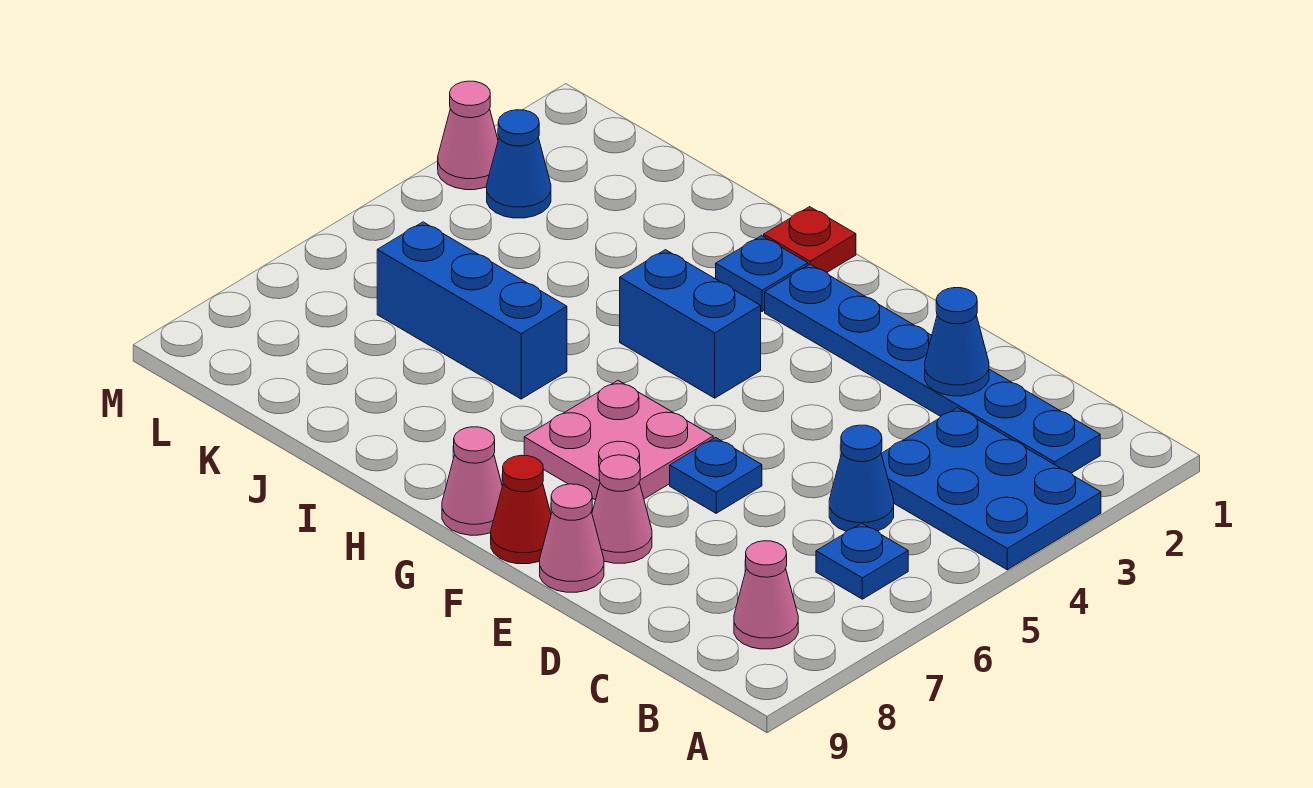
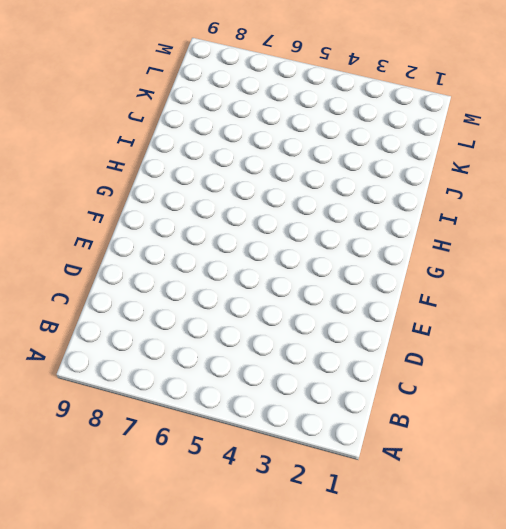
none -> blue plate A3:C4 level 1
none -> blue plate B2:G2 level 1
none -> blue plate B6 level 1

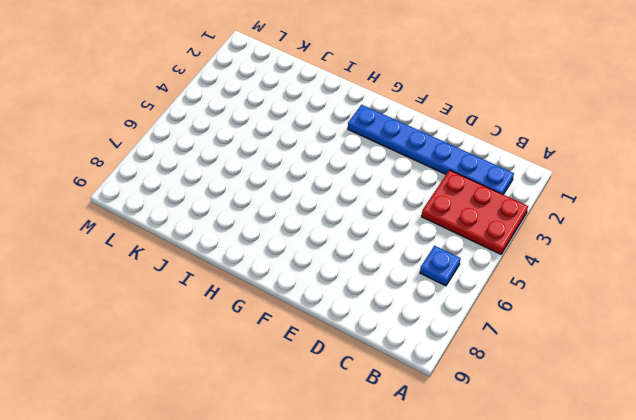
red plate A3:C4 level 1 -> blue plate A3:C4 level 1
none -> pink cone B8 level 1
none -> blue cone C5 level 1
none -> blue plate E6 level 1

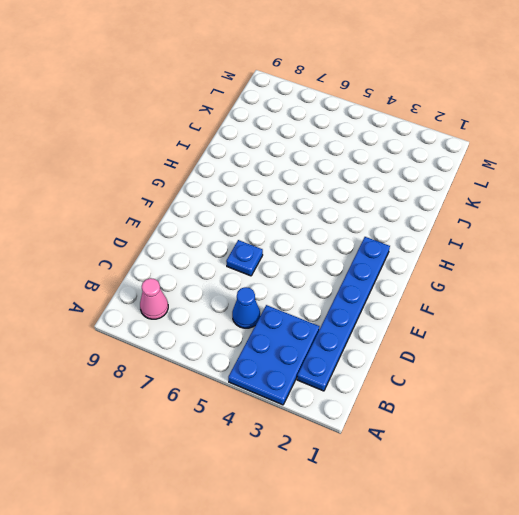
none -> blue plate B6 level 1
none -> pink cone E8 level 1
none -> pink cone E9 level 1

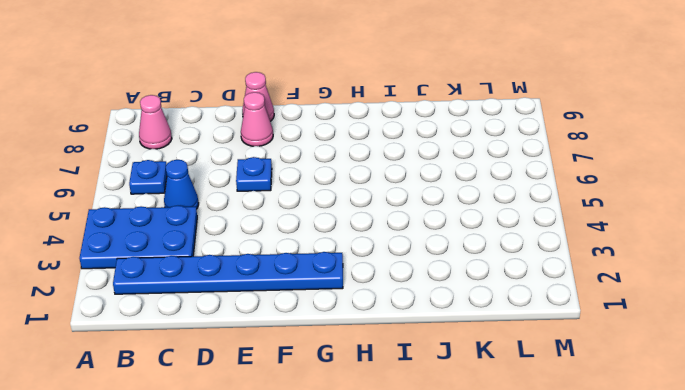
none -> pink plate F6:G7 level 1
none -> red cone F9 level 1
none -> blue brick G4:H4 level 1

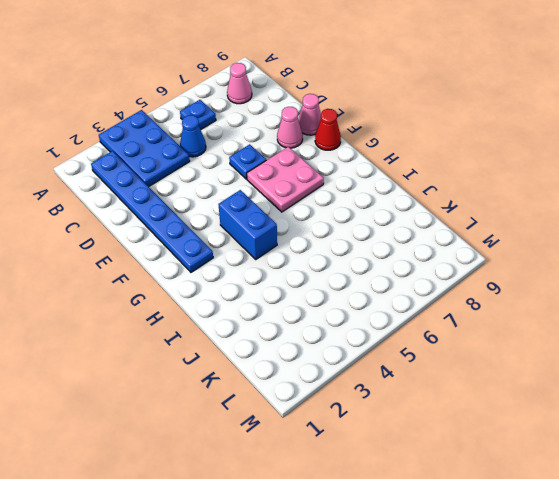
none -> pink cone G9 level 1
none -> red plate H1 level 1
none -> blue plate H2 level 1

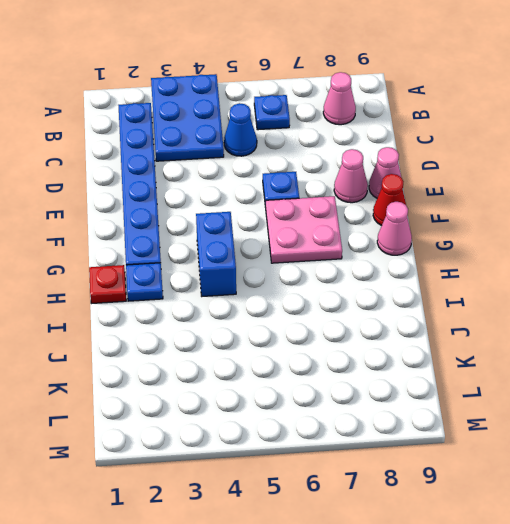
none -> blue brick I6:K6 level 1
none -> blue cone L3 level 1
none -> pink cone M3 level 1

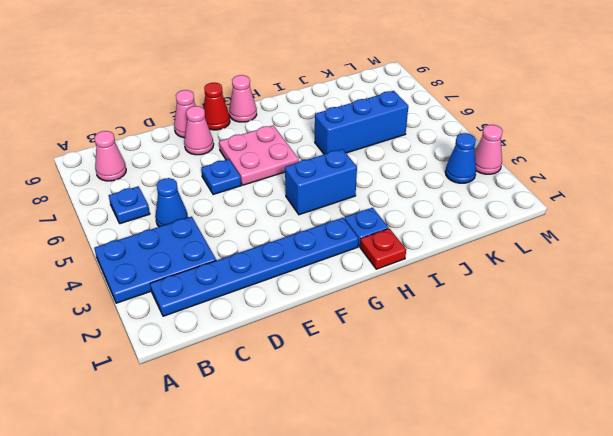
none -> blue cone D2 level 2

